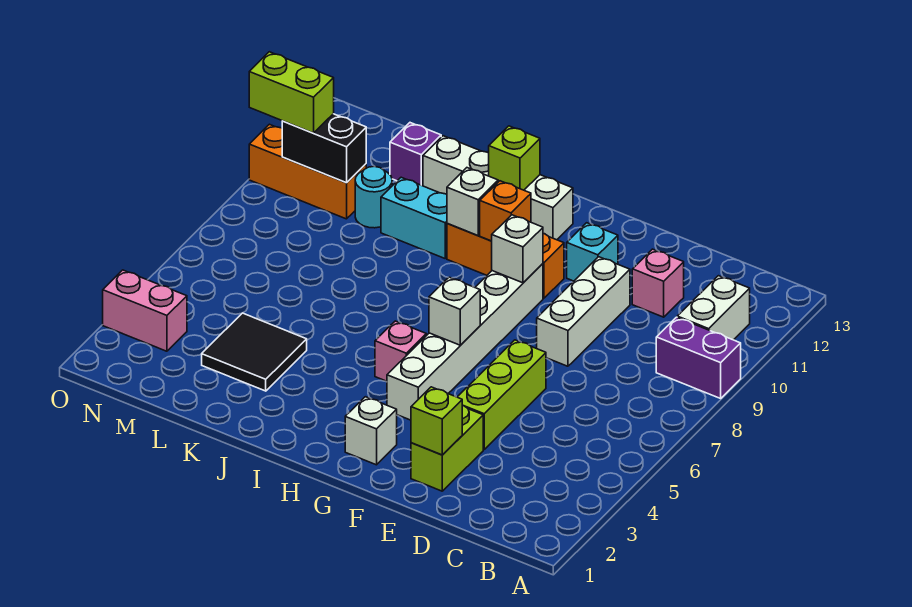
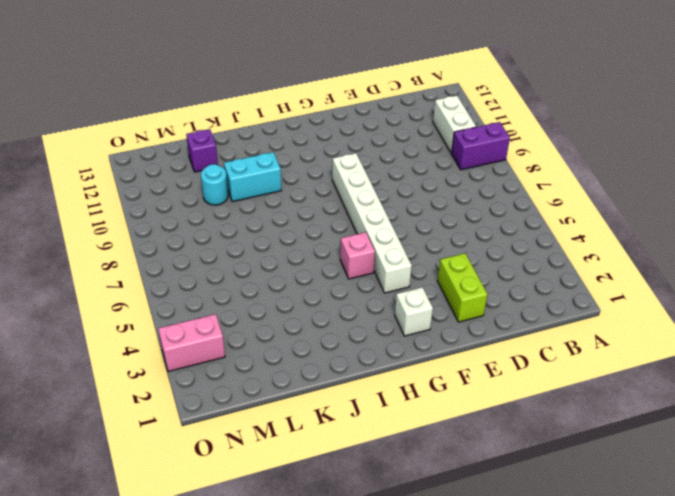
none -> pink brick D11 level 1
none -> lime brick E4:E6 level 1
none -> white brick E8:E10 level 1

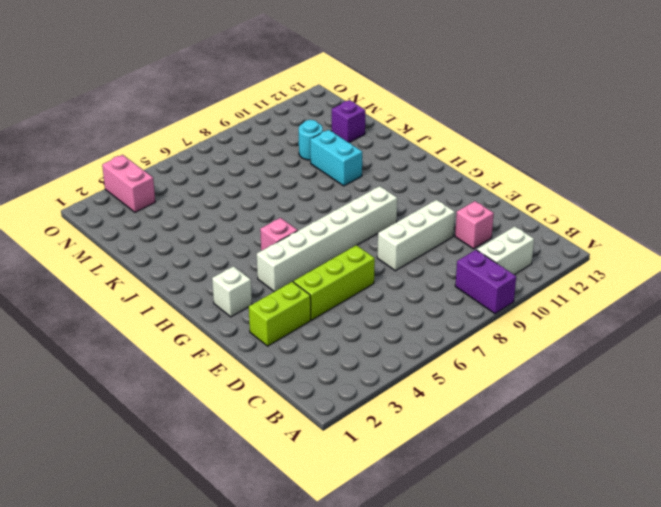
none -> cyan brick F11 level 1
none -> orange brick G10:I10 level 1
none -> white brick H12:K12 level 1

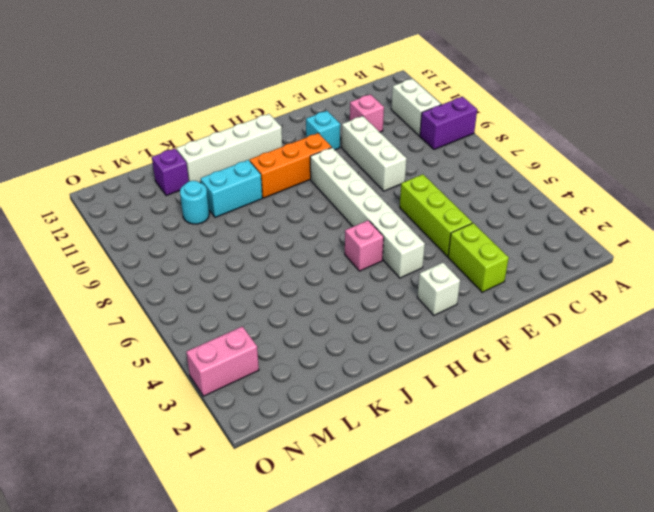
none -> black tile K3:L4 level 1
none -> orange brick M10:O10 level 1
none -> lime brick E2 level 2

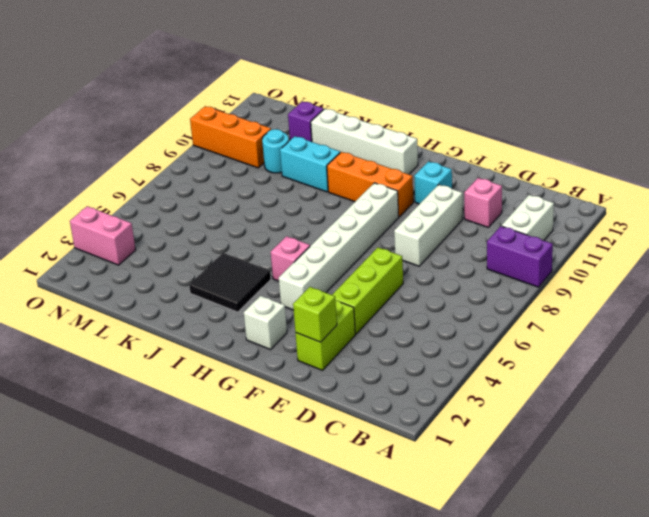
black tile I3:J4 level 1 -> black tile K3:L4 level 1
none -> white brick G6 level 2
none -> white brick G9 level 2
none -> orange brick H10 level 2

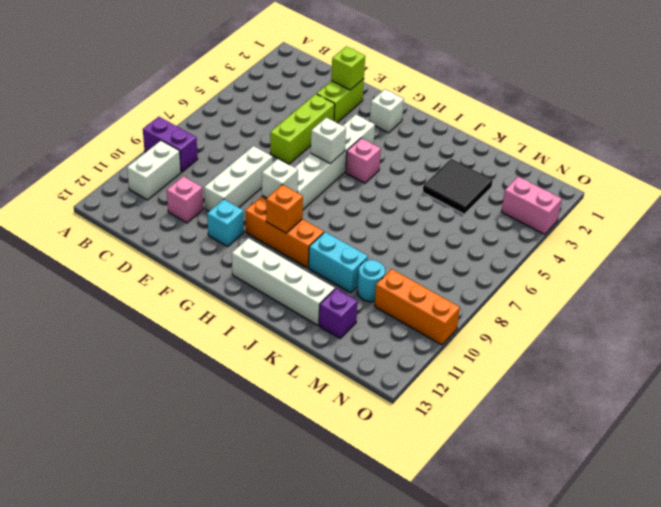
none -> white brick I10 level 2
none -> lime brick I12 level 2
none -> black brick M10:N10 level 2

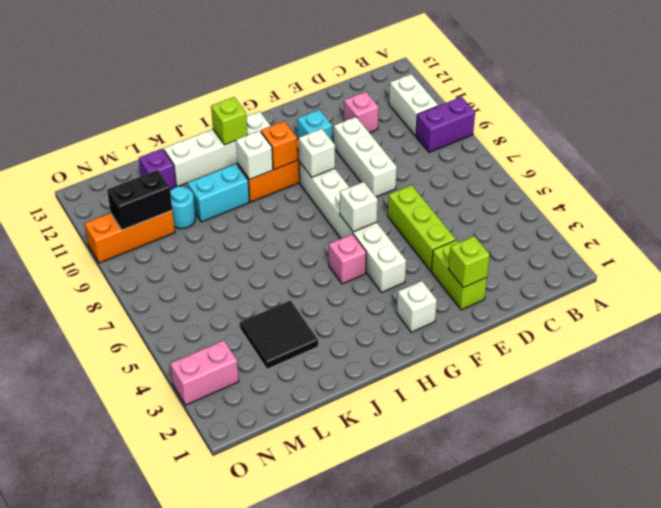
none -> lime brick N10:O10 level 3

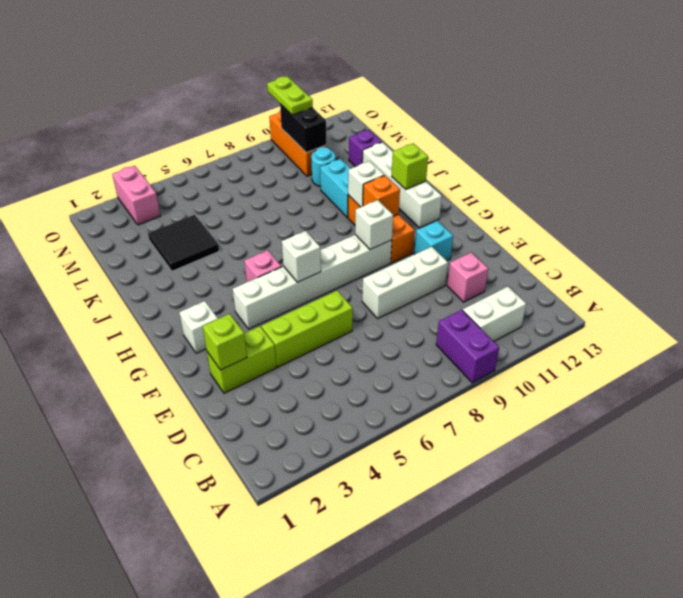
lime plate N10:O10 level 3 -> lime brick N10:O10 level 3

